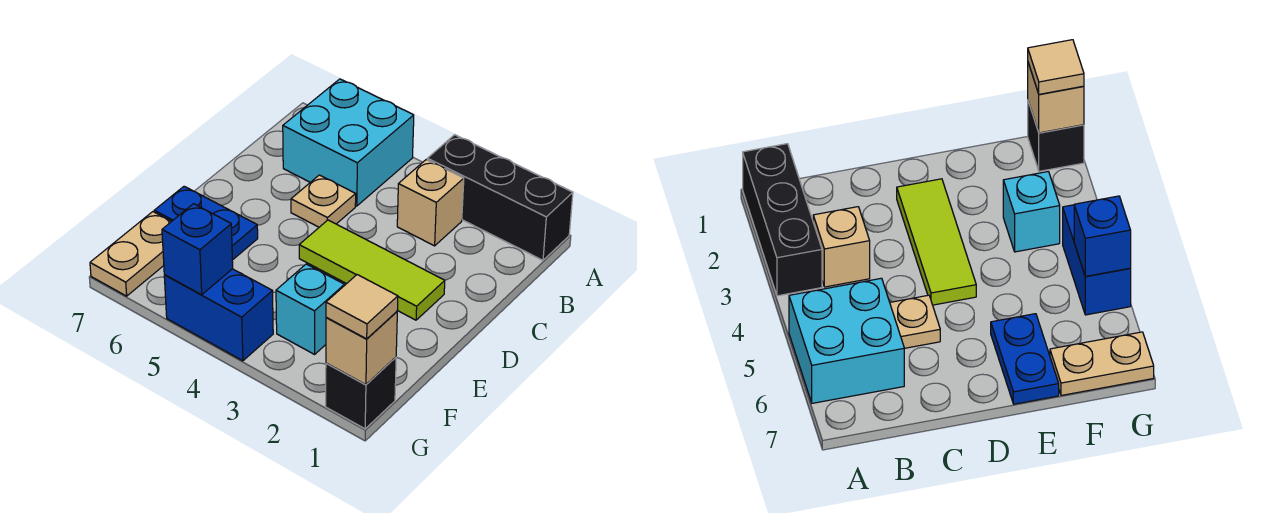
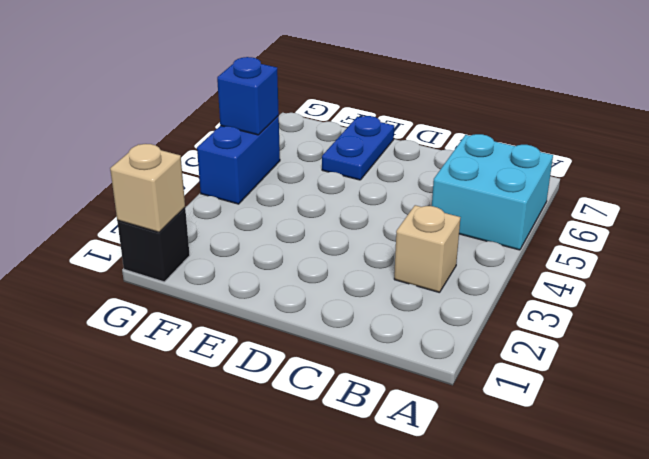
none -> black brick A1:A3 level 1
none -> tan plate C5 level 1
none -> lime tile D2:D4 level 1

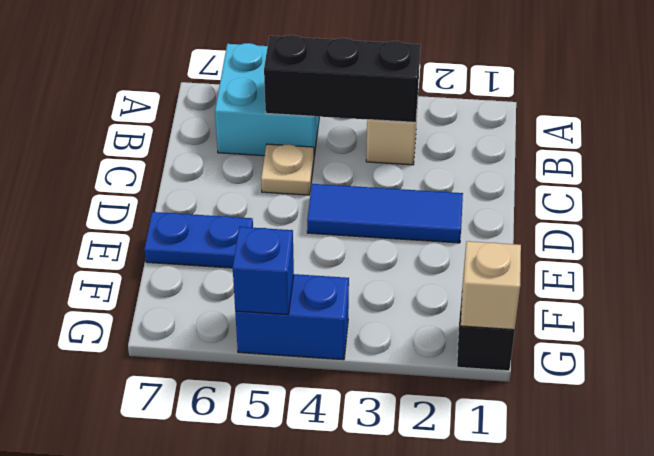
black brick B3:B5 level 2 -> black brick A1:A3 level 1
blue tile D2:D4 level 1 -> lime tile D2:D4 level 1
none -> cyan brick F3 level 1
none -> tan plate F7:G7 level 1
none -> tan tile G1 level 3

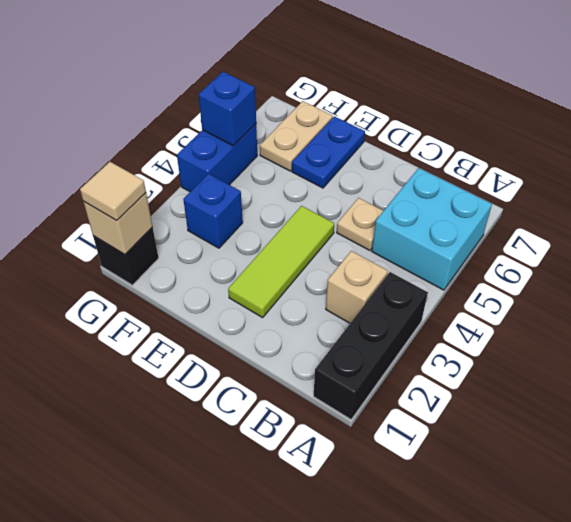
blue brick F3 level 1 -> cyan brick F3 level 1
tan plate F6:F7 level 1 -> tan plate F7:G7 level 1

